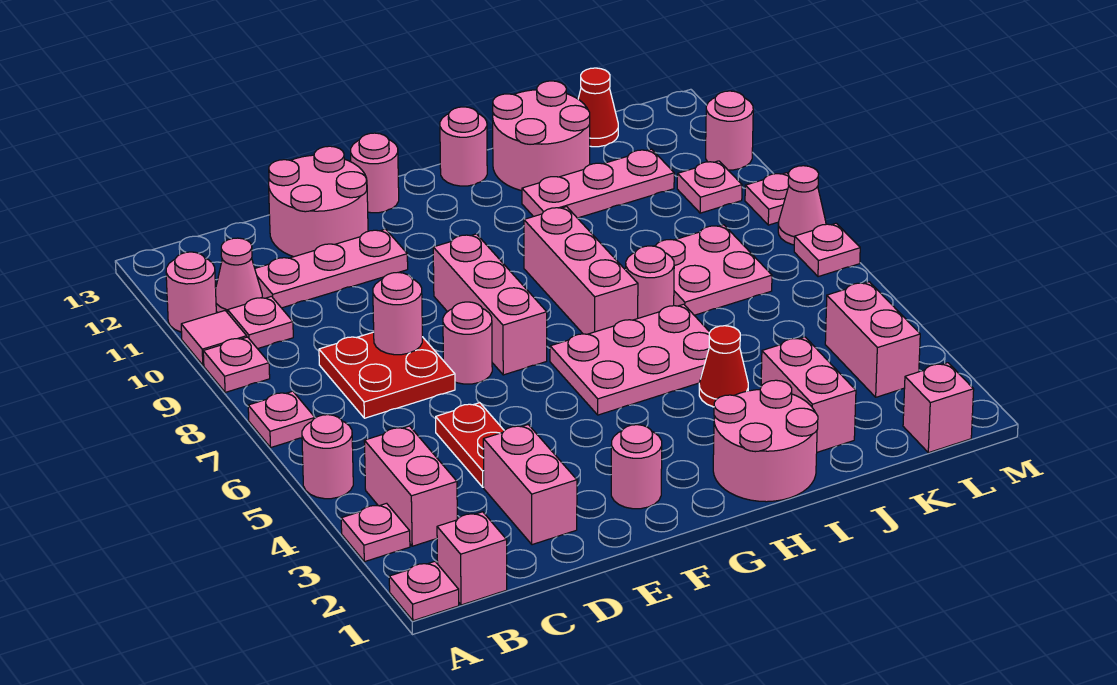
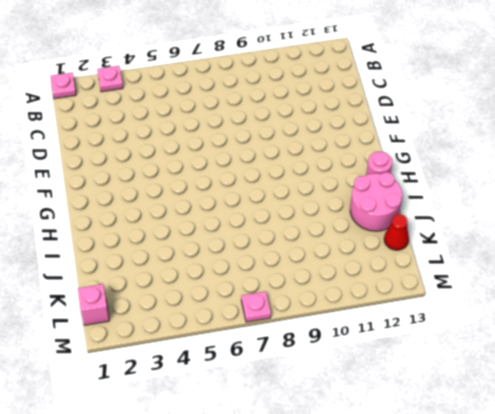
none -> pink round brick A5 level 1
none -> pink plate A7 level 1
none -> pink plate A9 level 1
none -> pink tile A10 level 1

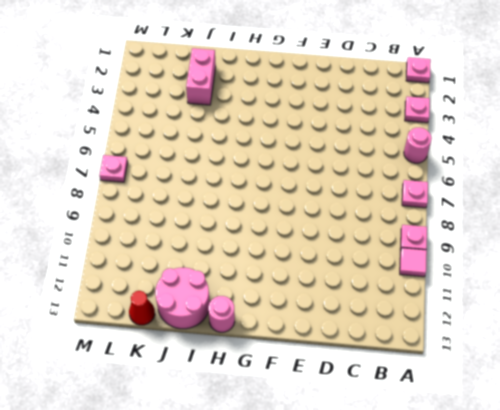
none -> pink round brick A11 level 1
none -> pink brick B1 level 1
none -> pink brick B3:B4 level 1
none -> pink plate B10 level 1

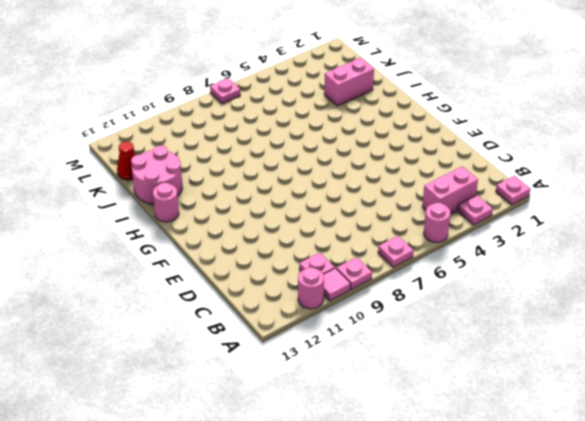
none -> pink brick B1 level 1
none -> pink cone B11 level 1
none -> red plate C7:D8 level 1
none -> pink plate C11:E11 level 1

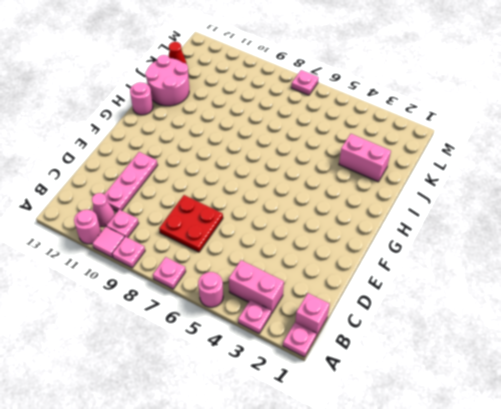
none -> pink brick D2:D3 level 1
none -> red plate D4:D5 level 1
none -> pink round brick D12:E13 level 1
none -> pink round brick E7 level 1

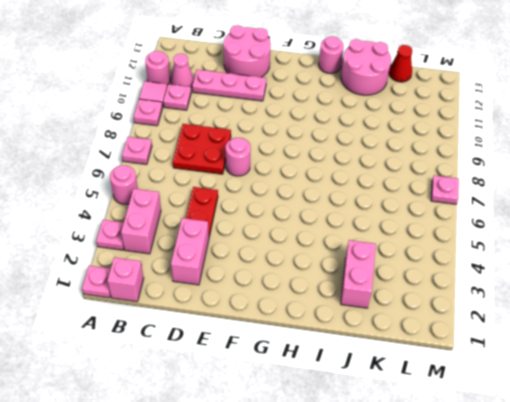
none -> pink round brick F2 level 1
none -> pink brick F7:F9 level 1
none -> pink round brick F13 level 1
none -> pink plate G5:I6 level 1

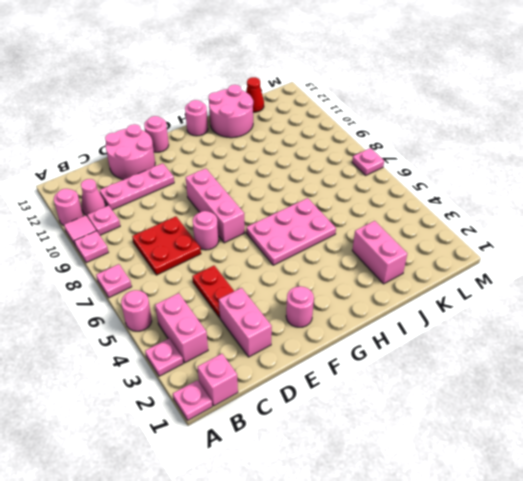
none -> pink round brick H1:I2 level 1
none -> pink brick H7:H9 level 1
none -> red cone I4 level 1
none -> pink round brick I7 level 1

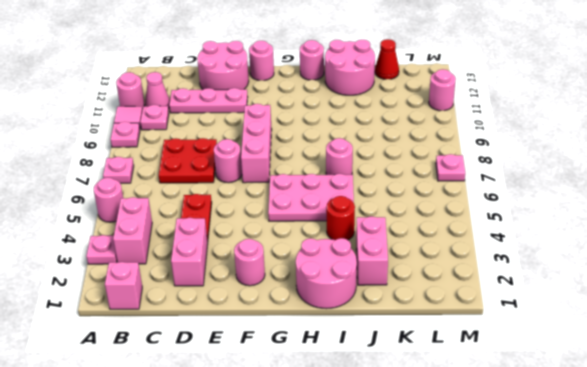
red round brick I4 level 1 -> red cone I4 level 1
none -> pink plate A1 level 1
none -> pink brick H7:H9 level 1
none -> pink plate I11:K11 level 1
none -> pink plate J7:K8 level 1

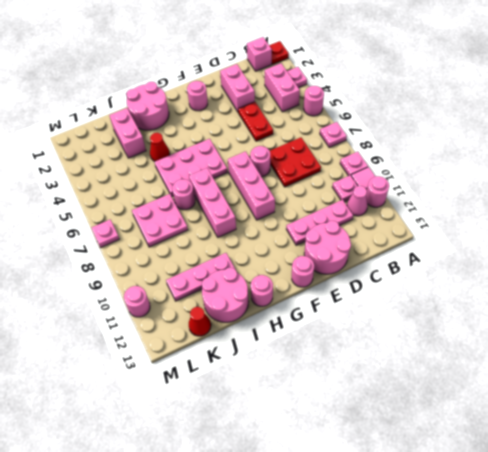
red plate A1 level 1 -> pink plate A1 level 1
none -> pink brick L1 level 1
none -> pink brick L3:L4 level 1
none -> pink plate L10 level 1
none -> pink cone M8 level 1

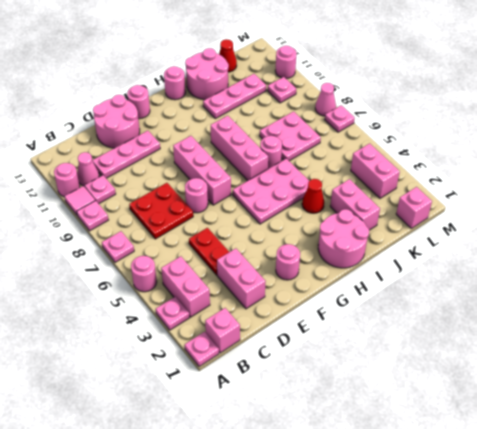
none -> pink plate M9 level 1
none -> pink round brick D8 level 2

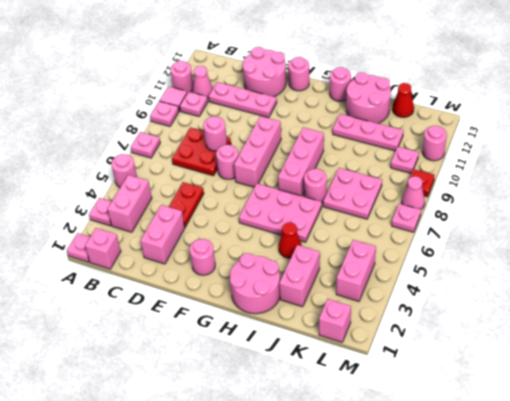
red plate M9 level 1 -> pink plate M9 level 1

